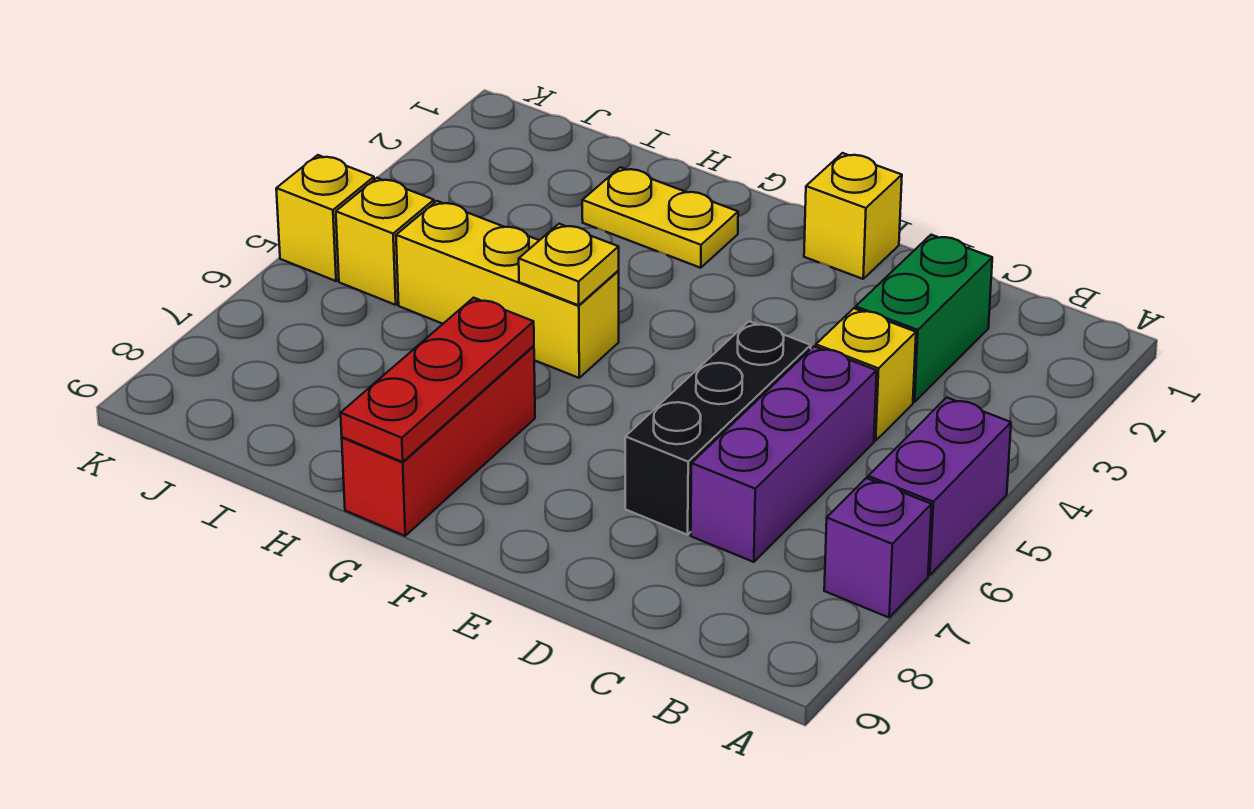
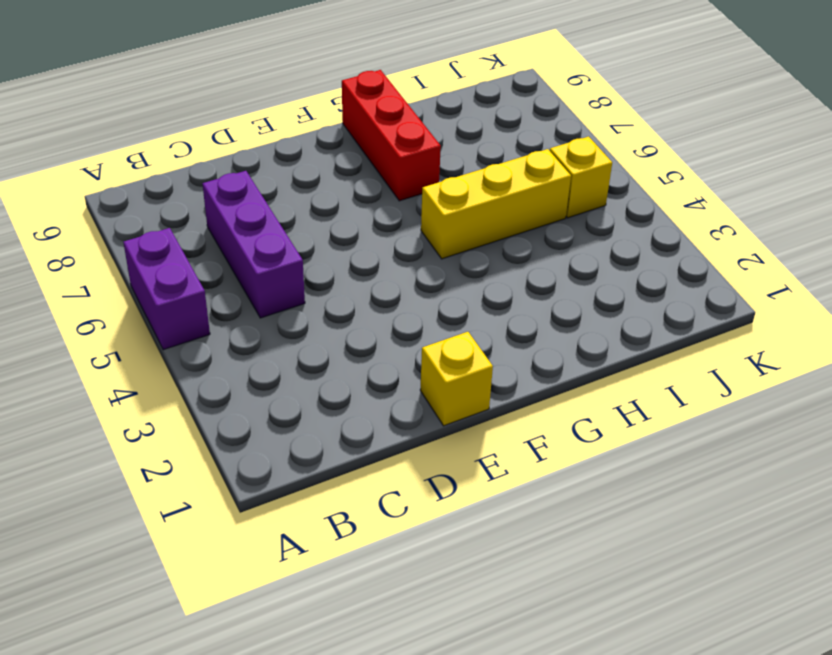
none -> purple brick A7 level 1
none -> green brick C2:C3 level 1
none -> yellow brick C4 level 1

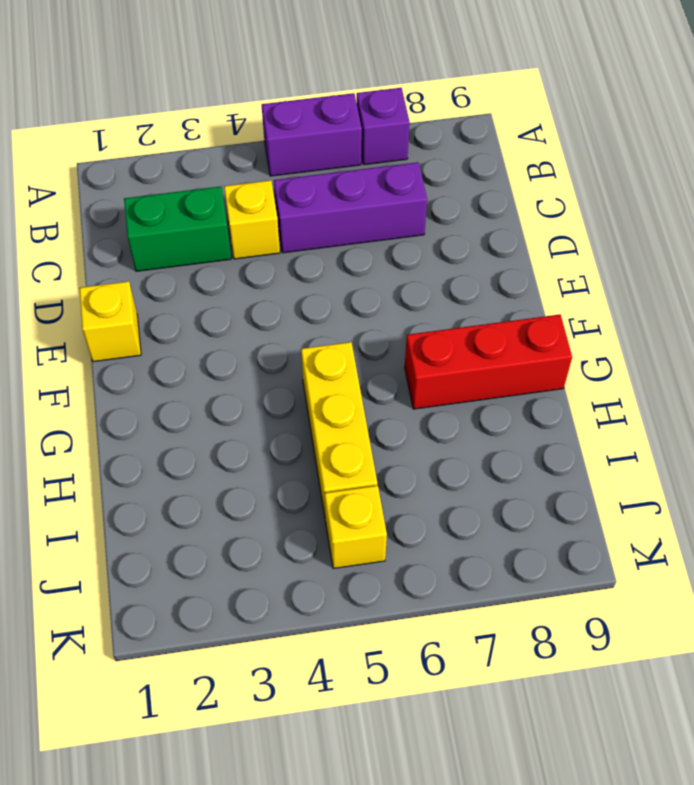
none -> black brick D5:D7 level 1
none -> yellow plate G2:H2 level 1
none -> yellow brick K5 level 1

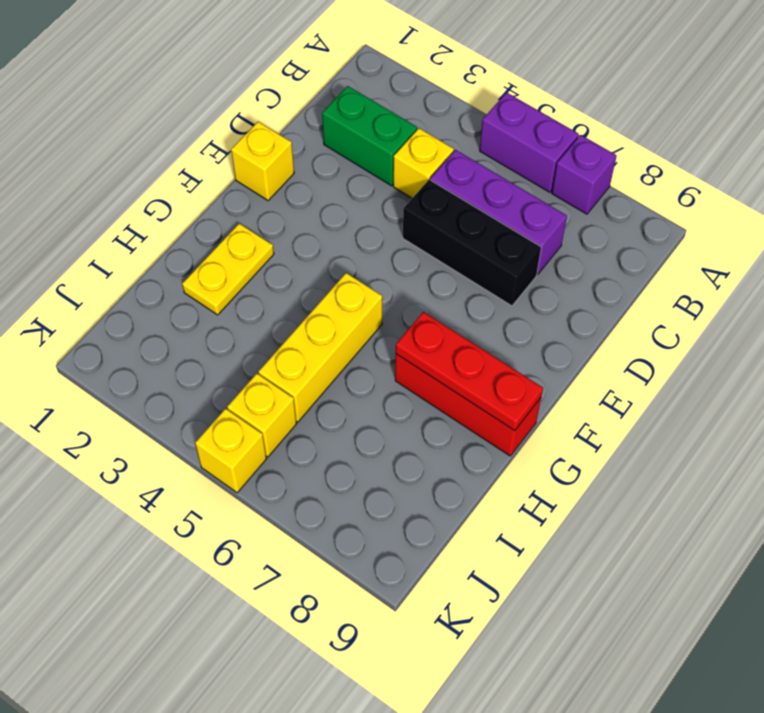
none -> yellow plate G5 level 2

